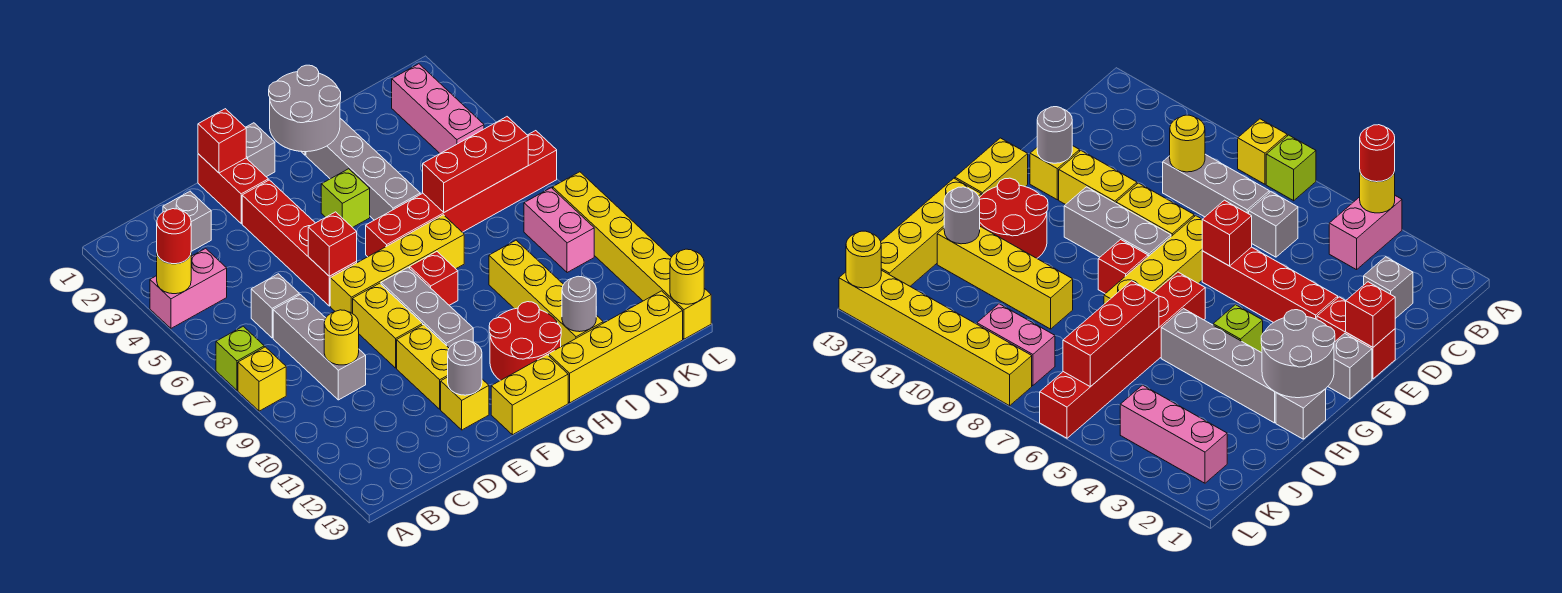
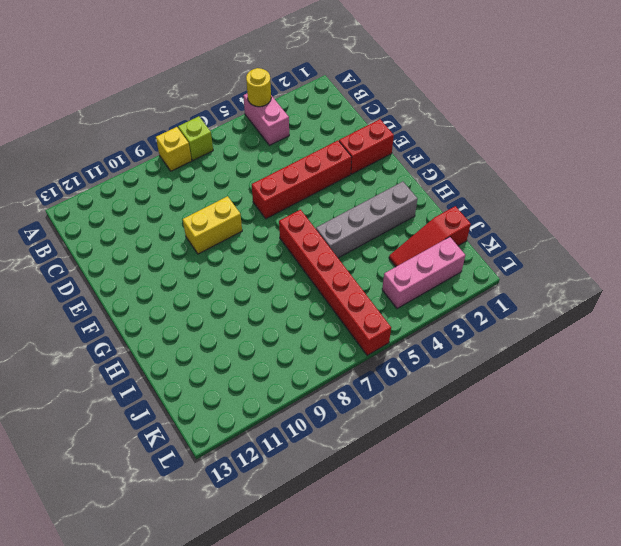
red slope J1:J3 level 1 top 1 -> none
none -> grey brick C2 level 1
none -> grey brick C6 level 1
none -> grey brick C7:C9 level 1
none -> yellow brick E7:H7 level 1

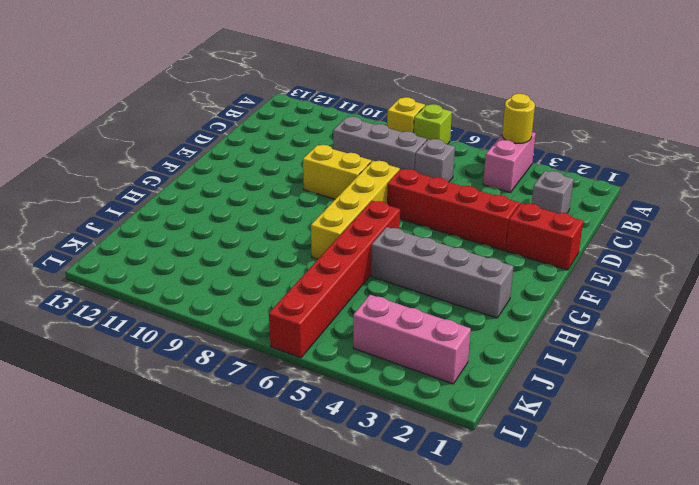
none -> yellow brick E10:E11 level 1
none -> yellow brick E12 level 1
none -> grey brick F1 level 1
none -> grey brick F8:F10 level 1

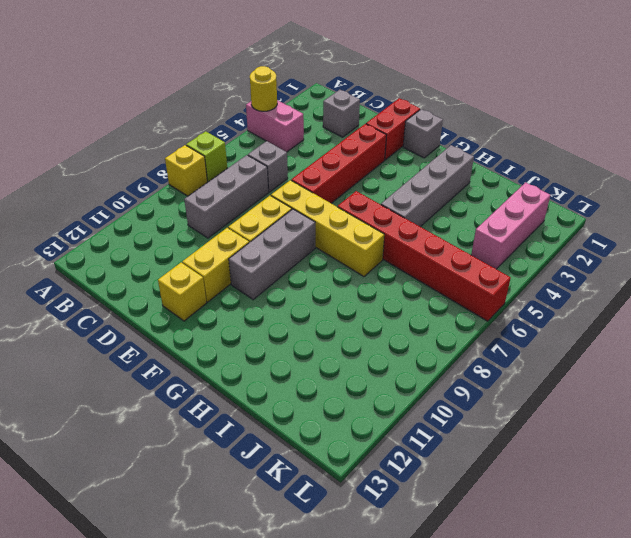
none -> yellow brick F13:G13 level 1
none -> lime brick G4 level 1
none -> red brick G8 level 1
none -> red round brick G11:H12 level 1

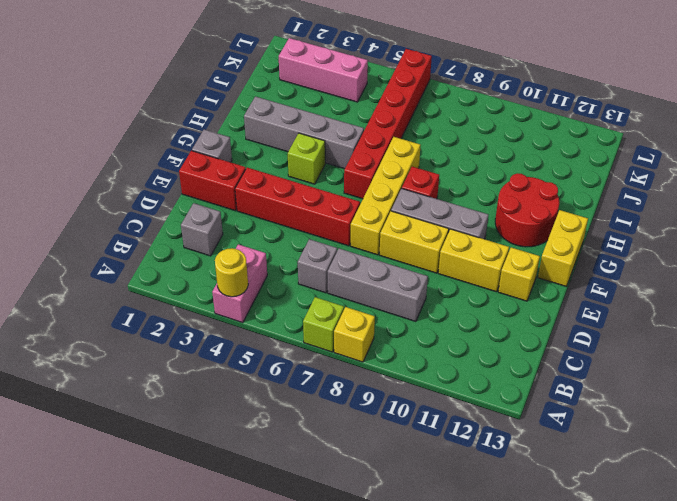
none -> grey brick H1 level 1
none -> yellow brick H13:K13 level 1
none -> yellow brick I9:I12 level 1
none -> pink brick K8:K9 level 1

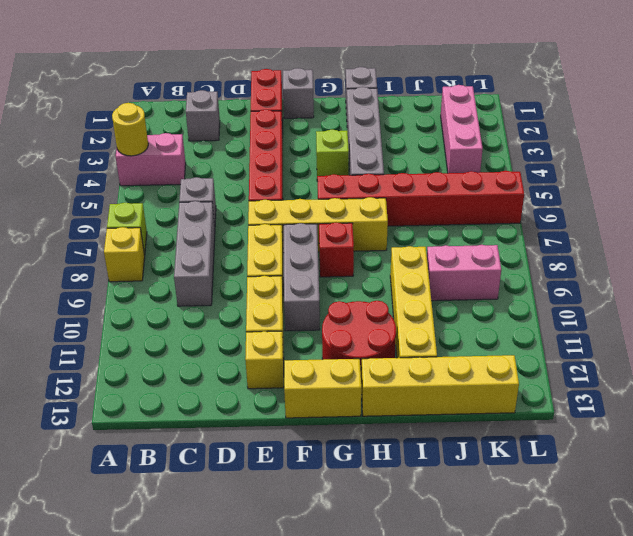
pink brick J9:K9 level 1 -> pink brick K8:K9 level 1
none -> yellow brick L8:L13 level 1
none -> yellow round brick C9 level 2
none -> red brick E1 level 2
none -> red brick E6 level 2

